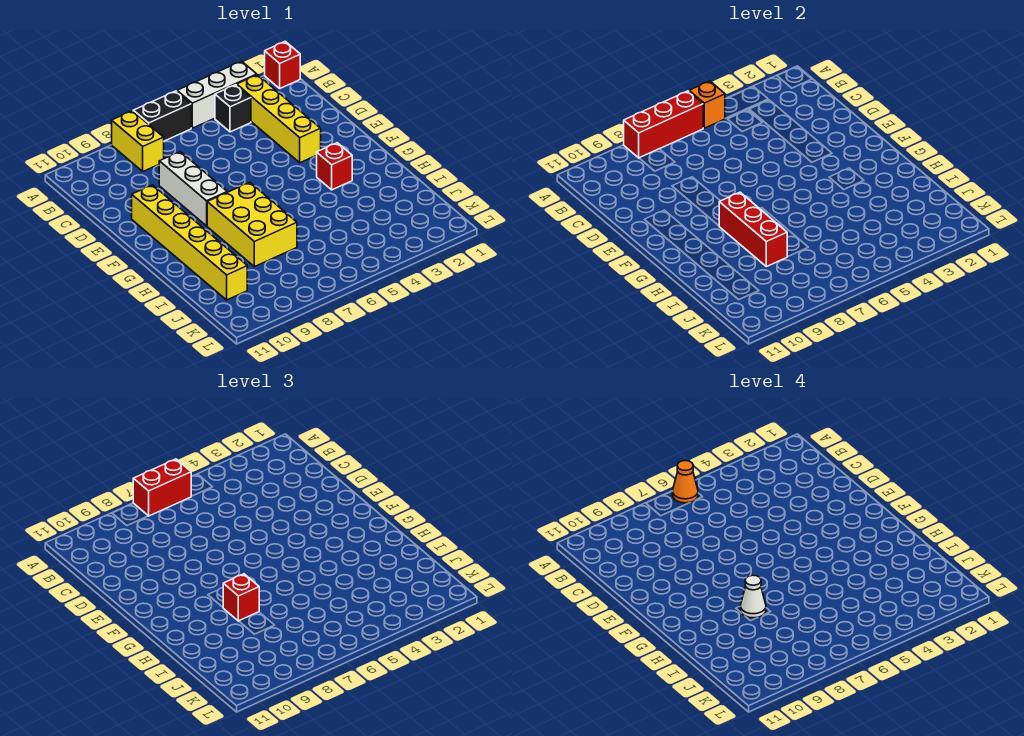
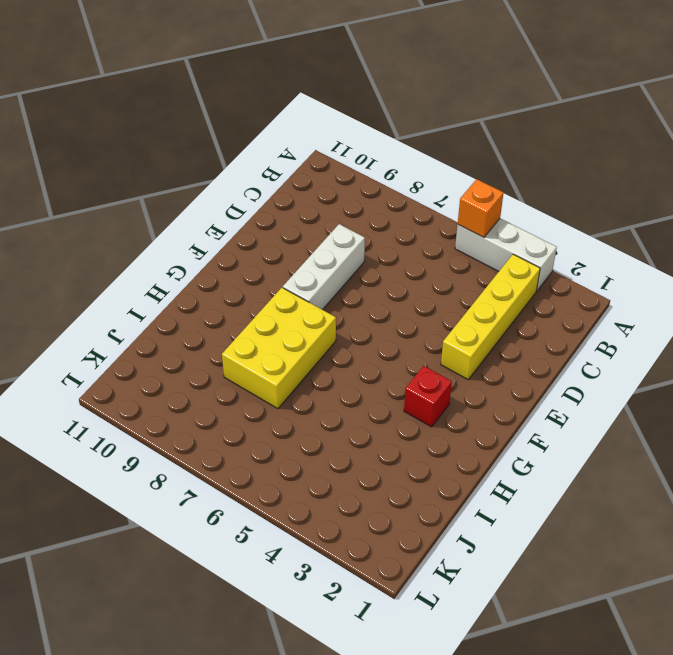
none -> red brick A1 level 1
none -> black brick A6:A7 level 1
none -> yellow brick A8:B8 level 1

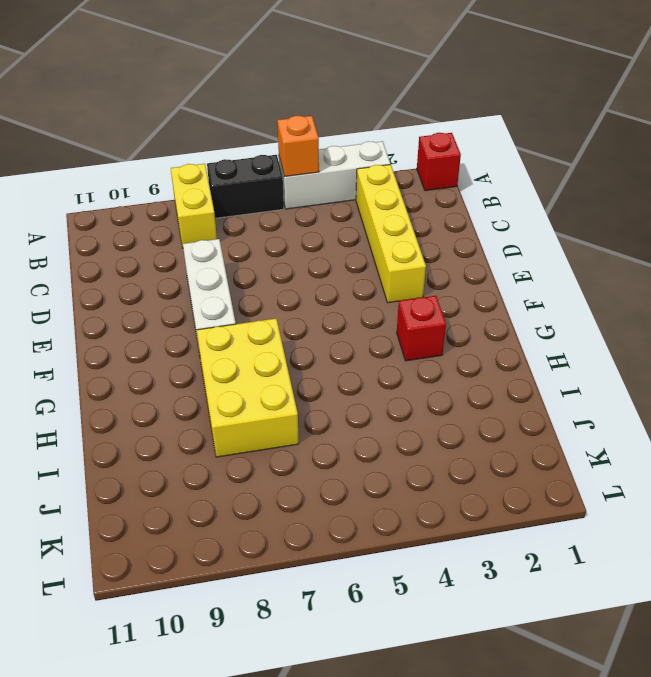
none -> black brick B4 level 1
none -> yellow brick E10:J10 level 1
none -> red brick A6:A8 level 2

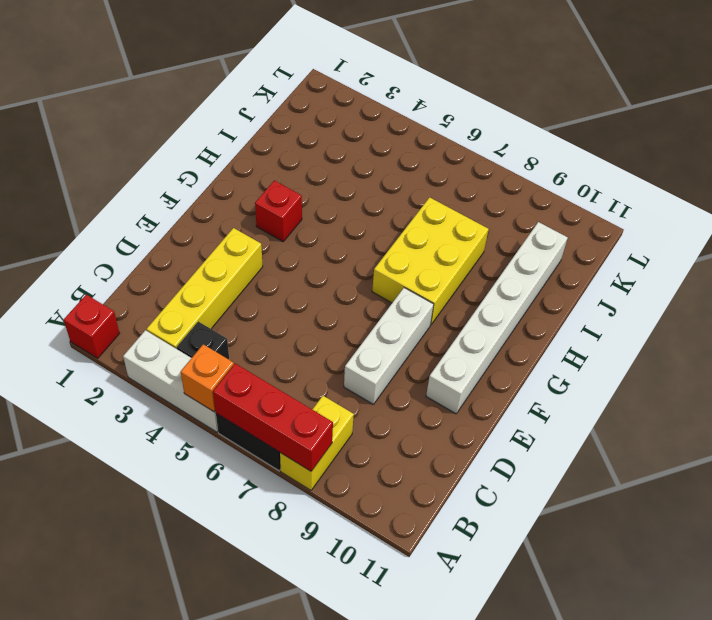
white brick E10:J10 level 1 -> yellow brick E10:J10 level 1
none -> red brick G8:I8 level 2
none -> red brick A6:A7 level 3
none -> red brick H8 level 3

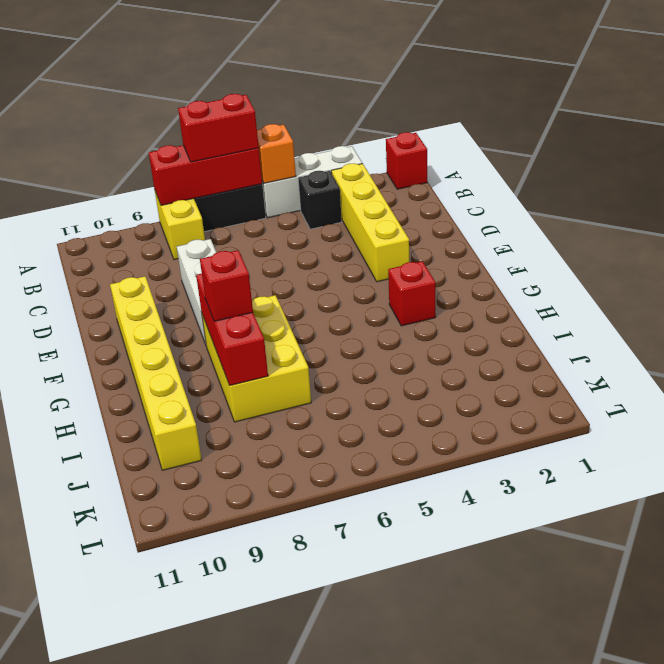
none -> orange cone A6 level 4
none -> white cone H8 level 4

